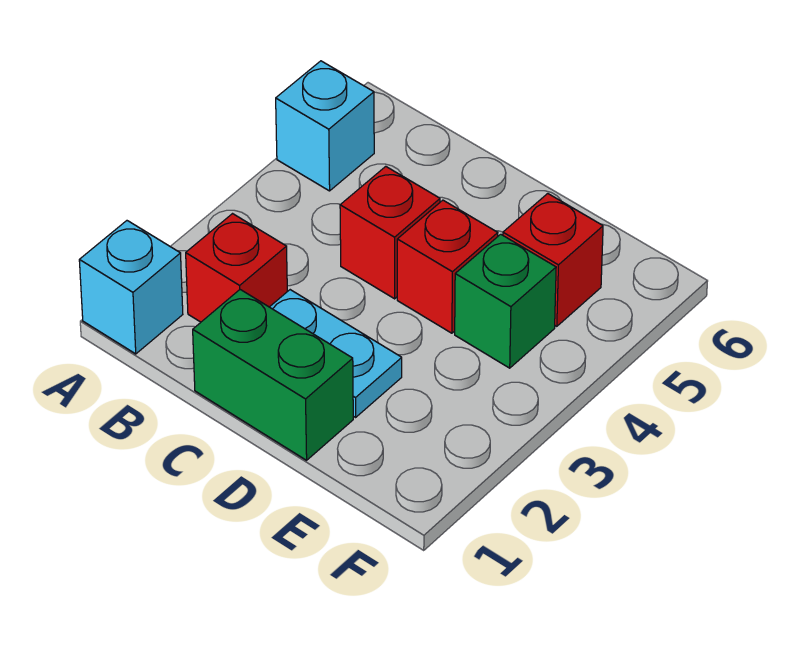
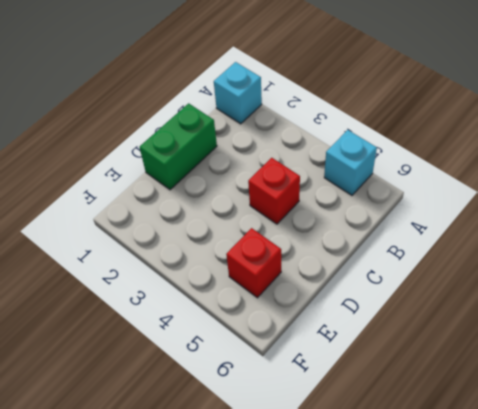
none -> red brick B2 level 1
none -> cyan plate C2:D2 level 1

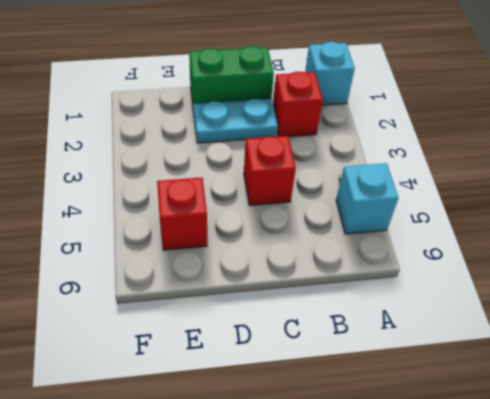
none -> red brick D4 level 1
none -> green brick E4 level 1

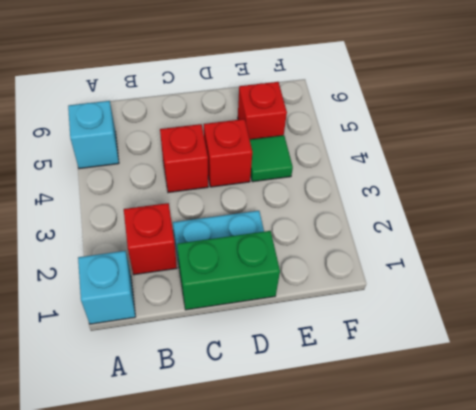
green tile E4 level 1 -> green brick E4 level 1

